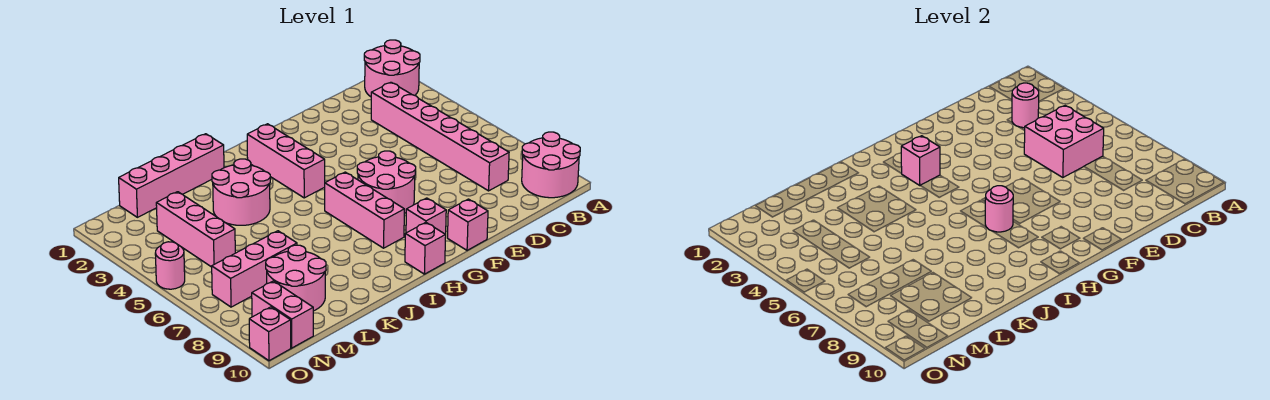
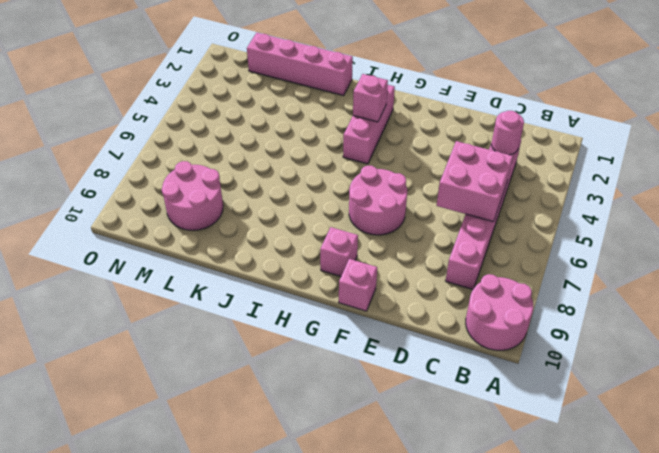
none -> pink round brick A1:B2 level 1
none -> pink brick H6:H8 level 1
none -> pink brick H10 level 1

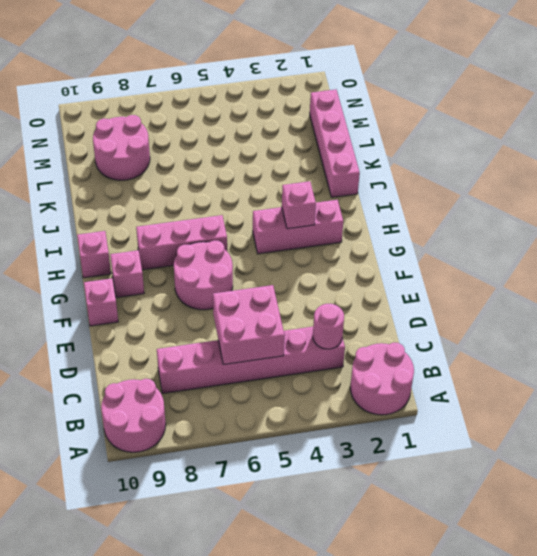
none -> pink round brick J3:K4 level 1
none -> pink brick L7:N7 level 1
none -> pink brick M3:M5 level 1

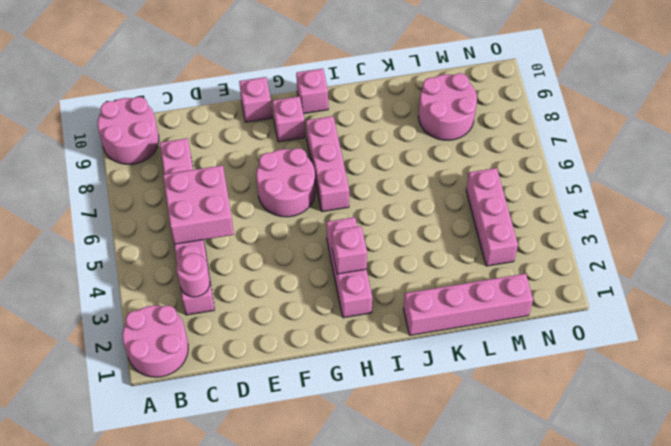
none -> pink round brick J3:K4 level 1
none -> pink brick L7:N7 level 1
none -> pink brick N9:N10 level 1

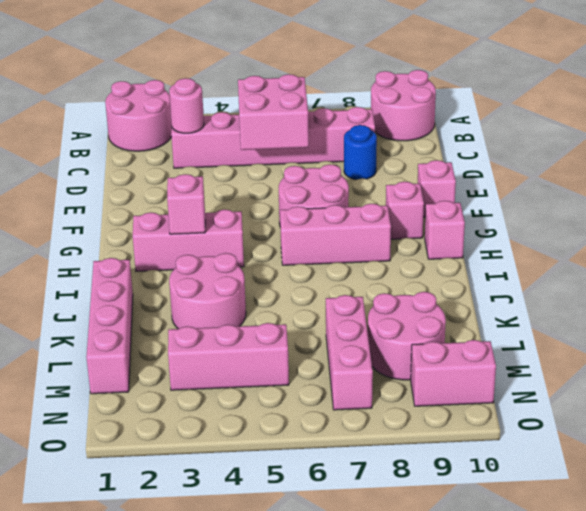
blue round brick D8 level 1 -> none
none -> pink round brick O5 level 1
none -> pink brick O10 level 1
none -> pink round brick H7 level 2

